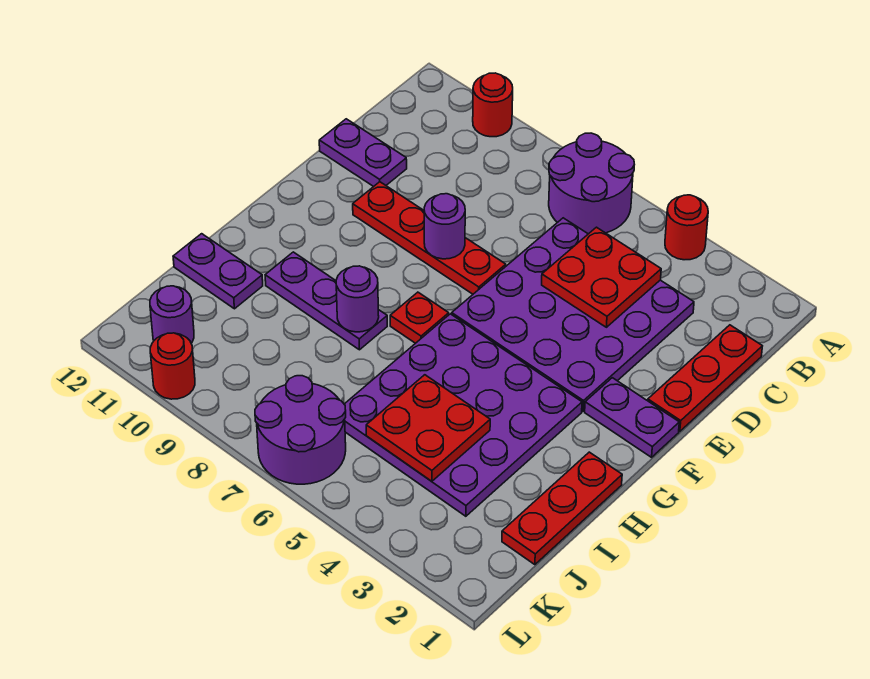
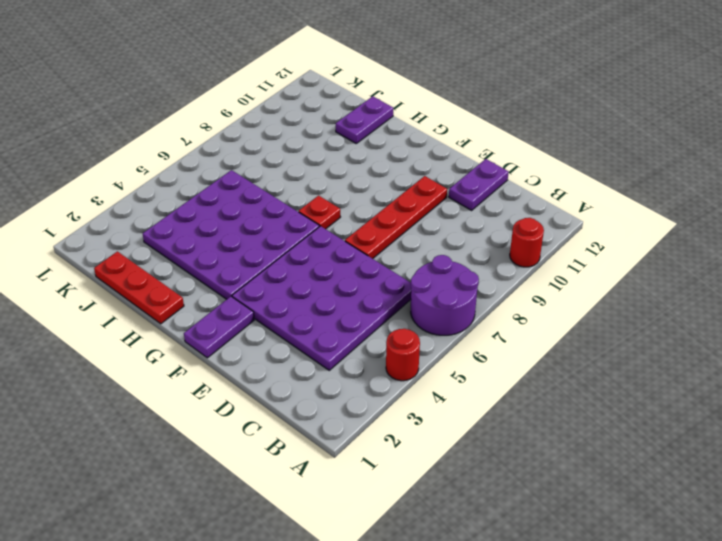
none -> red plate C1:E1 level 1
none -> purple plate H8:H10 level 1
none -> purple round brick K6:L7 level 1

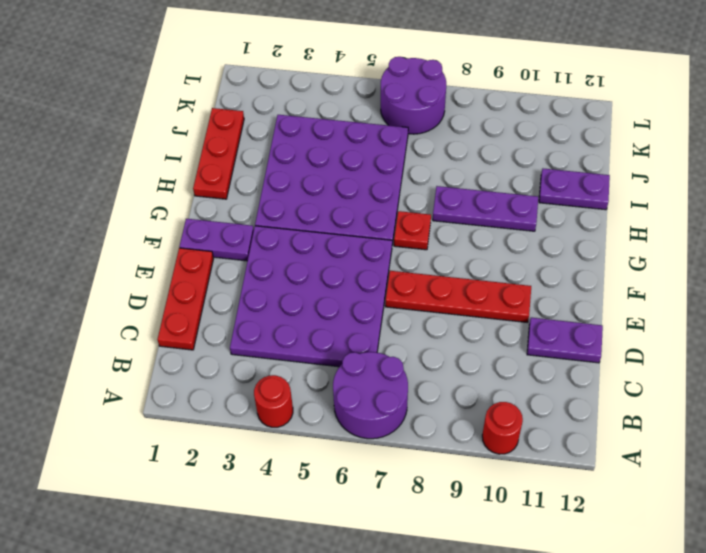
none -> purple round brick K11 level 1
none -> red round brick L10 level 1
none -> red plate C4:D5 level 2

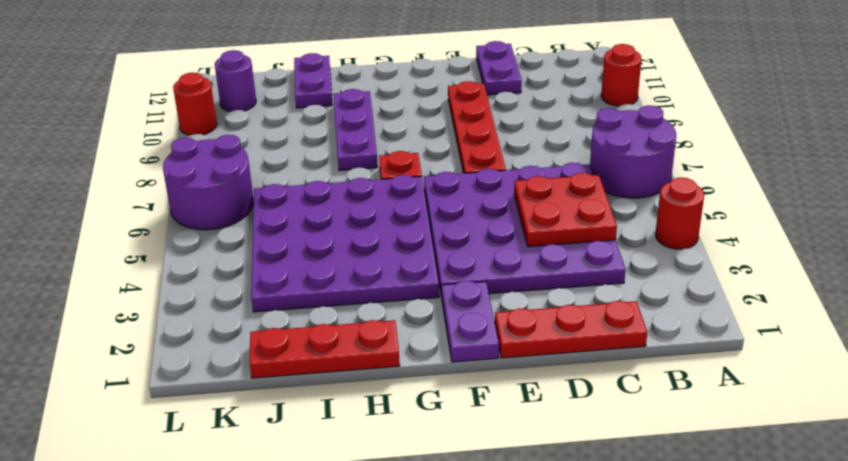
none -> purple round brick E8 level 2
none -> purple round brick H8 level 2
none -> red plate I4:J5 level 2

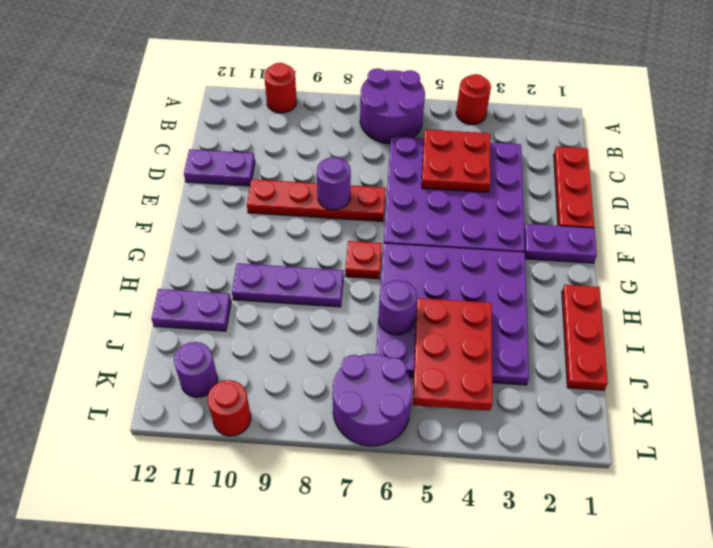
red plate I4:K5 level 2 -> red plate I4:J5 level 2
purple round brick I6 level 2 -> purple round brick H8 level 2

